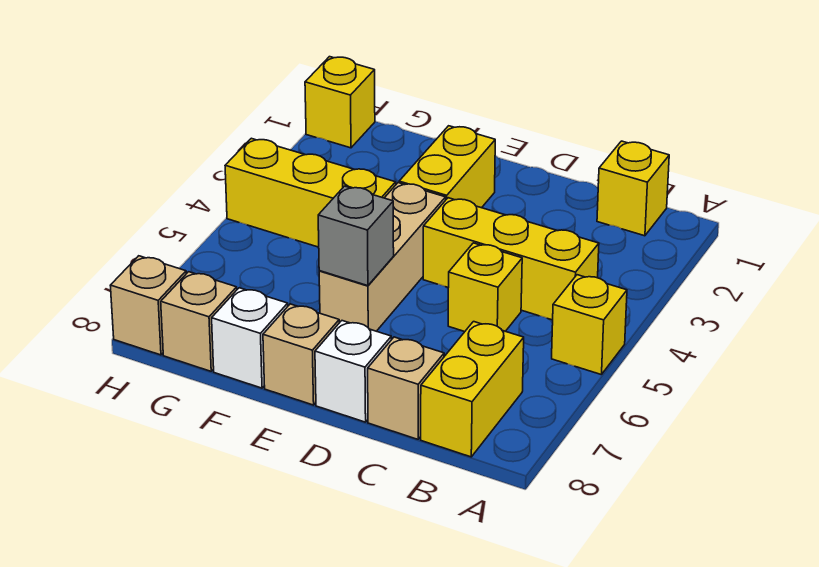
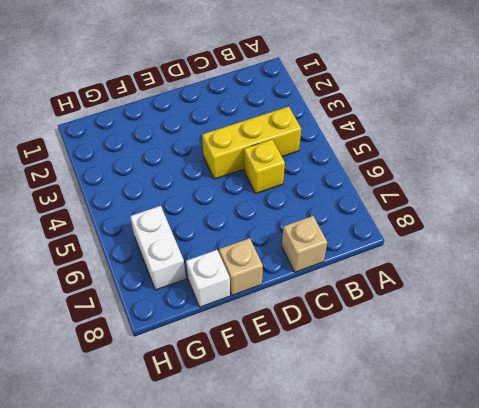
white brick G6:G7 level 1 -> none
none -> yellow brick A5 level 1
none -> yellow brick B1 level 1
none -> yellow brick B7:B8 level 1

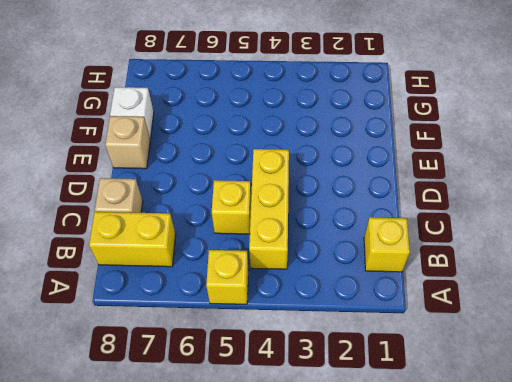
none -> white brick D8 level 1
none -> yellow brick E2:E3 level 1
none -> tan brick E4:E6 level 1

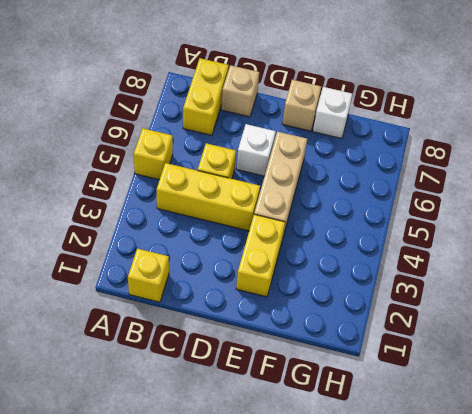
white brick D6 level 1 -> white brick D8 level 1
none -> yellow brick F4:H4 level 1
none -> tan brick G8 level 1
none -> yellow brick H1 level 1

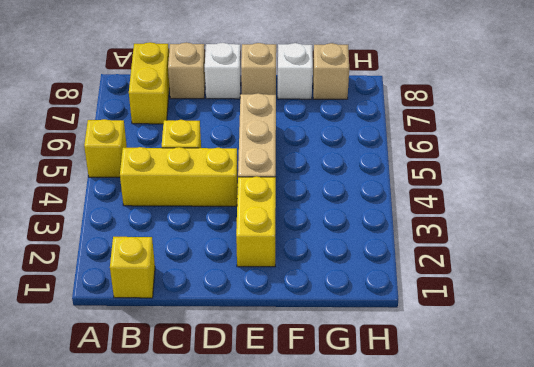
none -> yellow brick F4:H4 level 1
none -> yellow brick H1 level 1
none -> tan brick H8 level 1

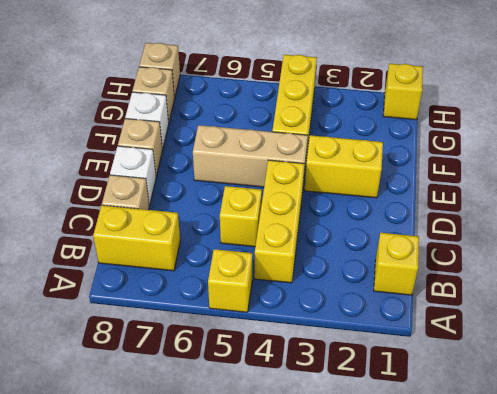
none -> grey brick E6 level 2

